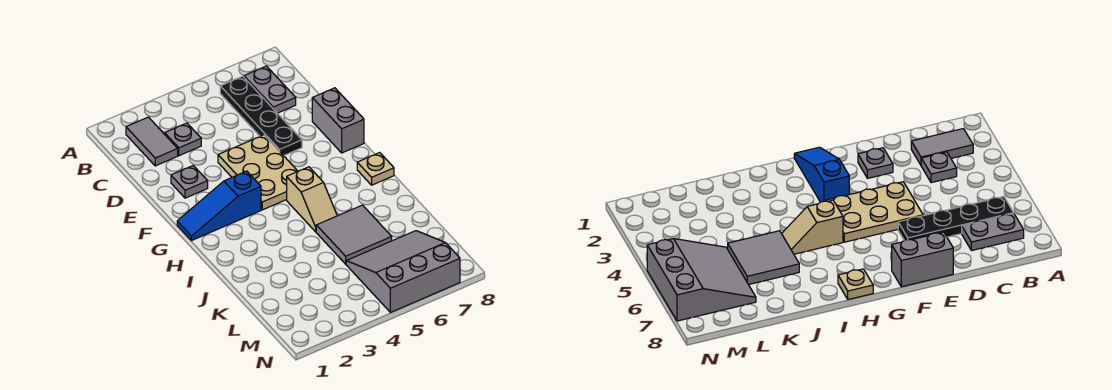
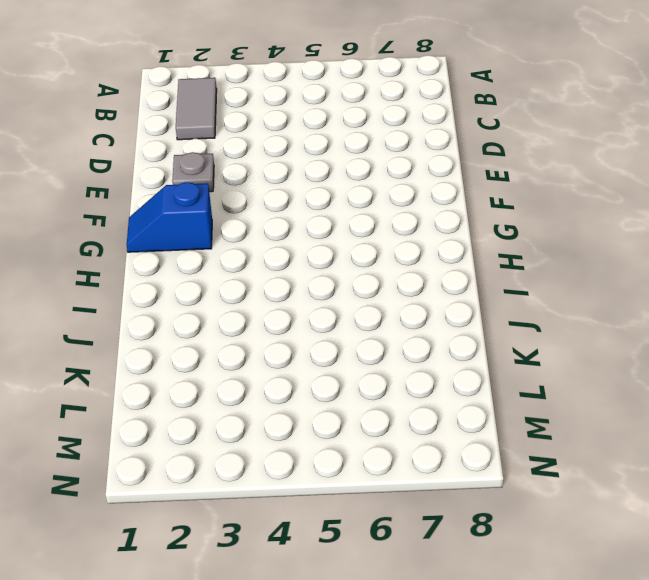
blue slope G1:G2 level 1 top 2 -> blue slope G1:G3 level 1 top 3
none -> black plate B6:E6 level 1
none -> grey plate B7:C7 level 1
none -> grey plate C3 level 1

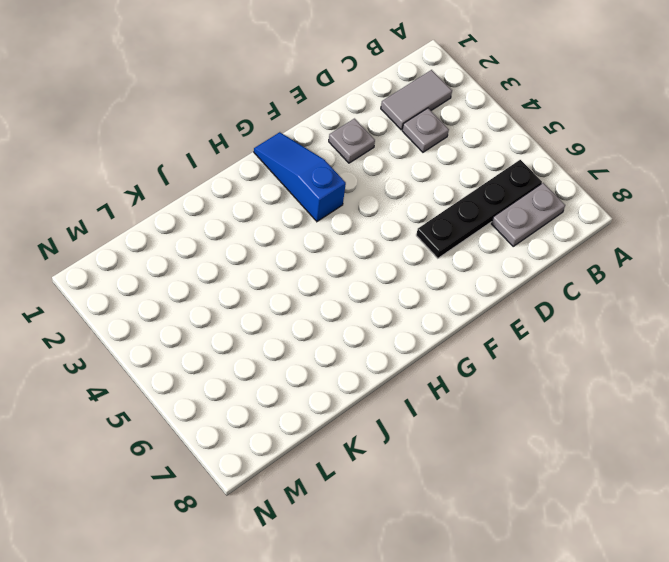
none -> tan plate E4:G5 level 1
none -> grey brick E8:F8 level 1
none -> tan slope H5:I5 level 1 top H

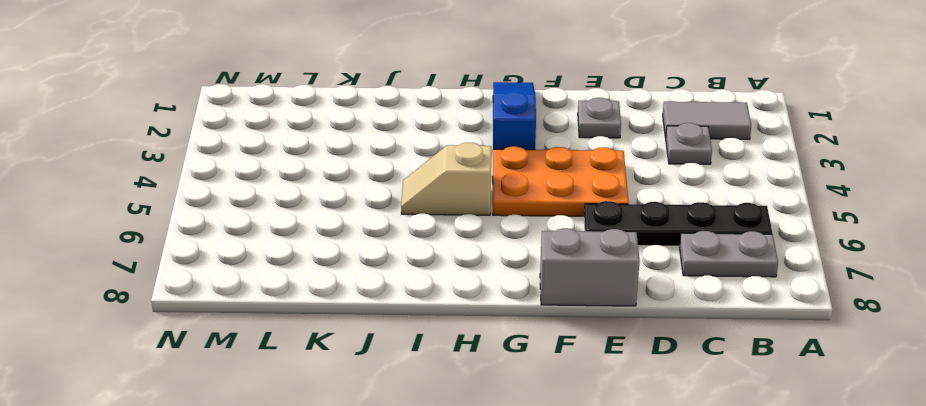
orange plate E4:G5 level 1 -> tan plate E4:G5 level 1
none -> tan plate H8 level 1
none -> grey tile J5:K6 level 1
none -> grey slope L5:N7 level 1 top N

